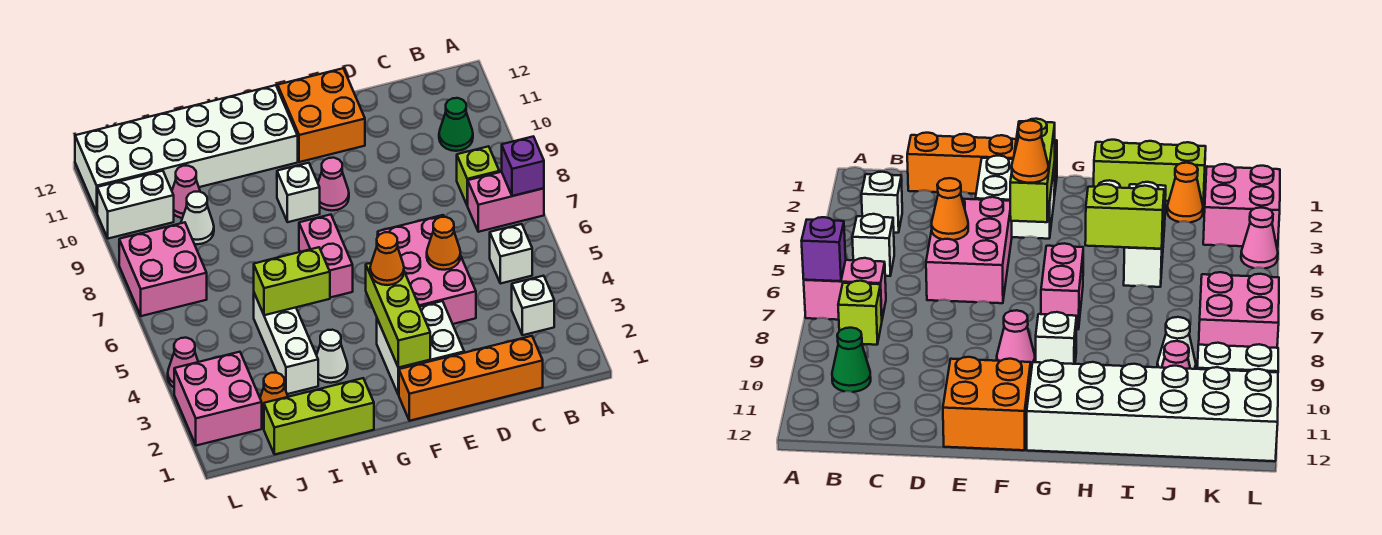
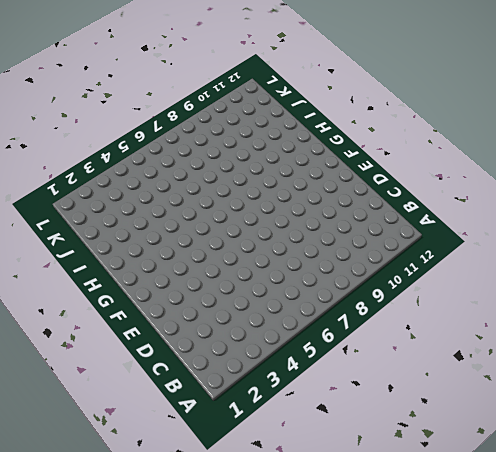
none -> pink brick A7:B7 level 1
none -> white brick B3 level 1
none -> white brick B5 level 1

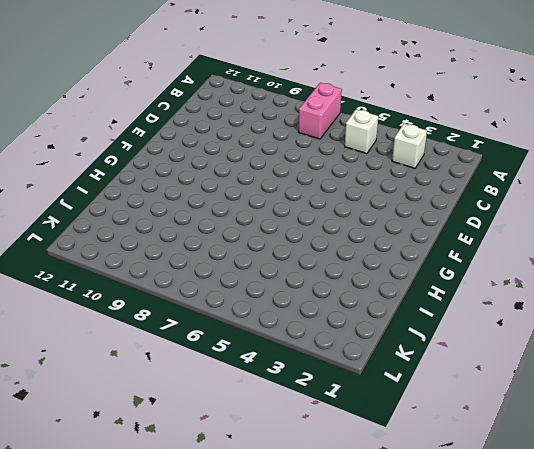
none -> lime brick B8 level 1
none -> green cone B10 level 1
none -> orange brick C1:F1 level 1

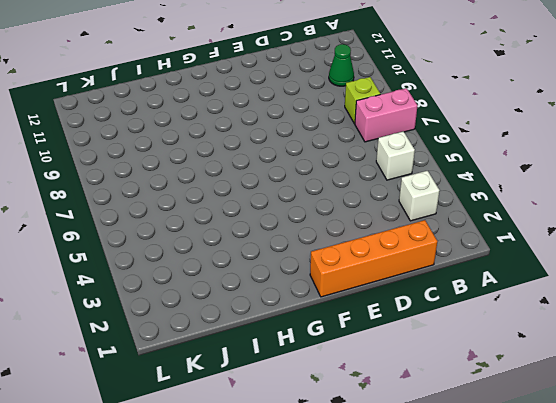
none -> pink brick D4:E6 level 1
none -> white brick E2:F3 level 1
none -> orange brick E11:F12 level 1

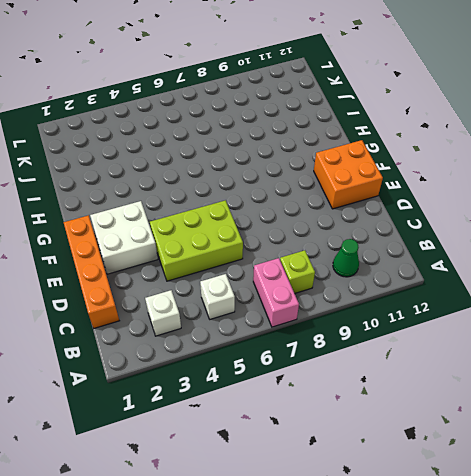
lime brick D4:E6 level 1 -> pink brick D4:E6 level 1
none -> pink cone F9 level 1
none -> pink brick G6:G7 level 1
none -> white brick G9 level 1

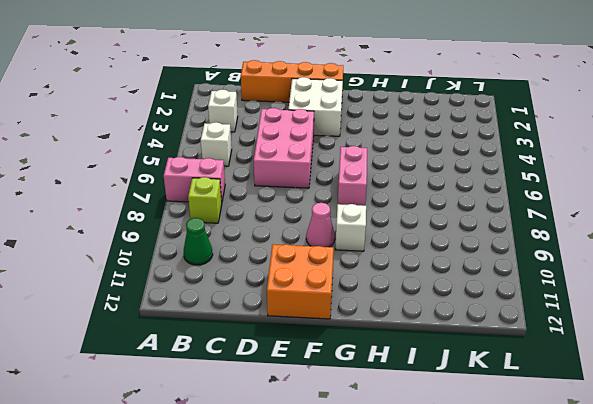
none -> white brick G11:L12 level 1
none -> lime brick H1:J1 level 1
none -> white cone H3 level 1

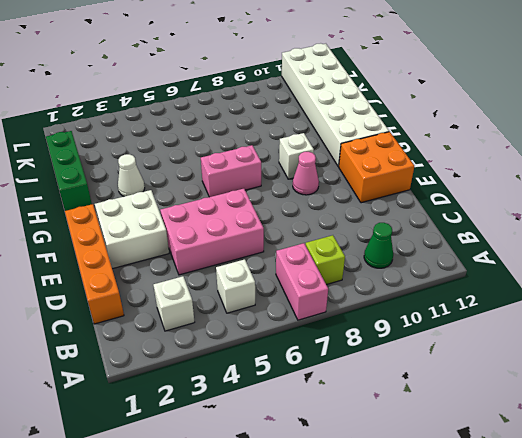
green brick H1:J1 level 1 -> lime brick H1:J1 level 1
none -> white brick I3:I5 level 1
none -> orange cone J2 level 1
none -> white cone J9 level 1

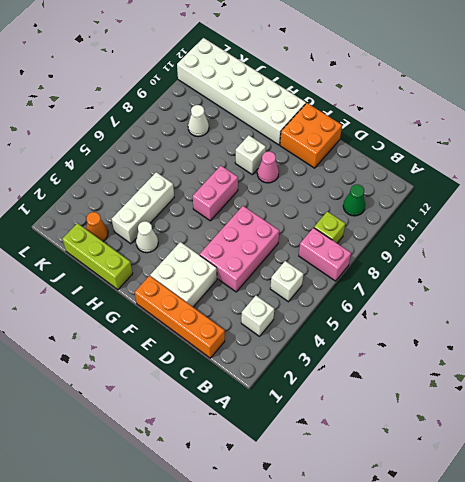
none -> pink cone J10 level 1
none -> pink brick K2:L3 level 1
none -> pink brick K7:L8 level 1

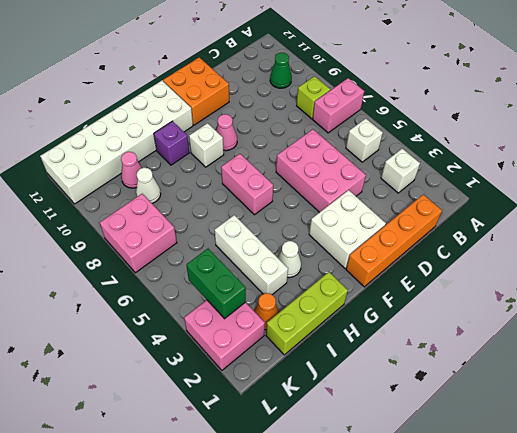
purple brick H10 level 1 -> purple brick A7 level 2
green brick K3:K4 level 2 -> none
none -> white brick K10:L10 level 1
none -> pink cone L4 level 1
none -> orange cone D5 level 2

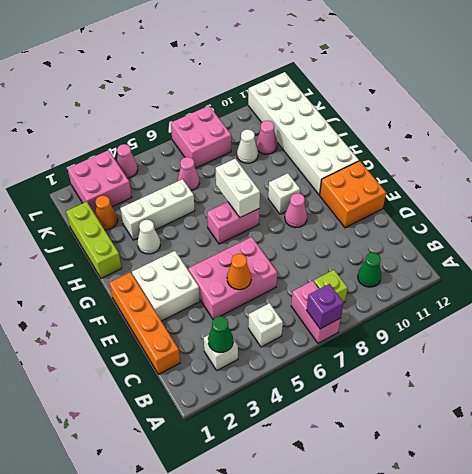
green cone B3 level 2 -> none
white brick G7:H7 level 2 -> white brick K10:L10 level 1
pink cone J6 level 1 -> none
none -> lime brick F2:F4 level 2
none -> lime brick H5:I5 level 2
none -> orange cone F4 level 3

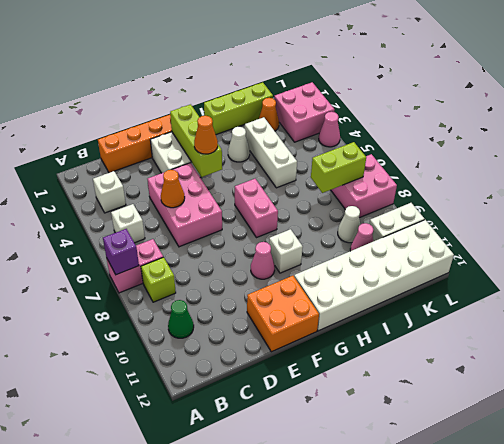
lime brick J7:K7 level 2 -> lime brick H5:I5 level 2

